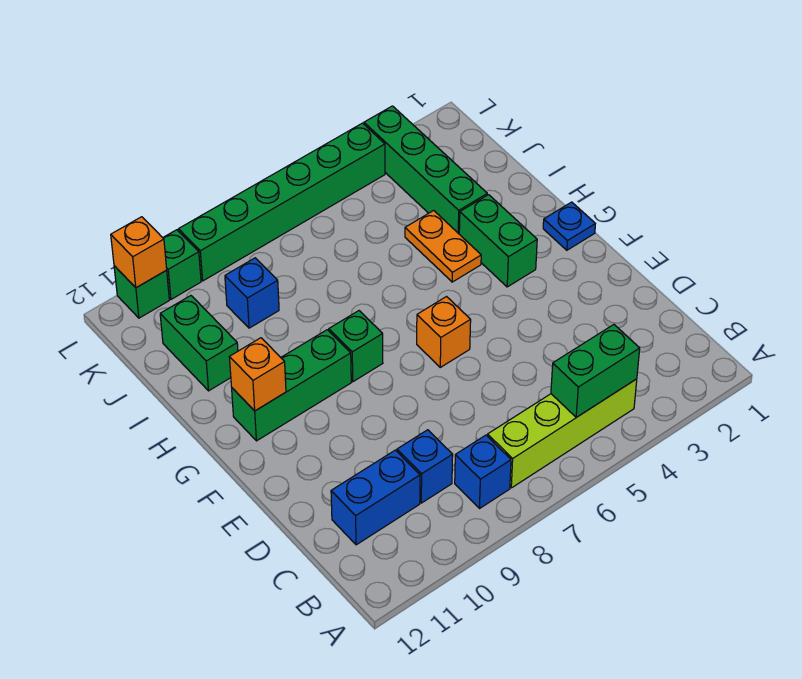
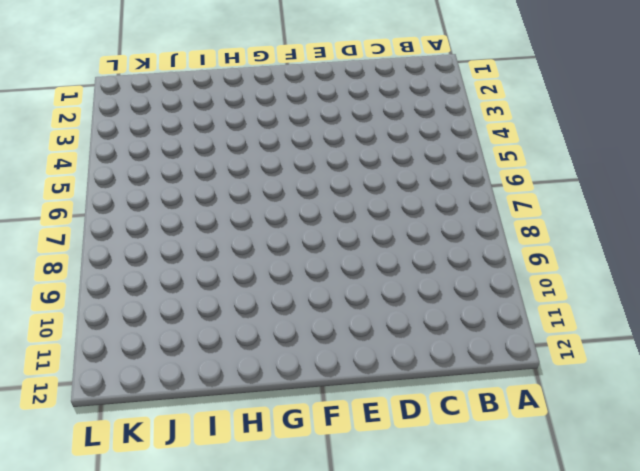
none -> lime brick B4:B7 level 1
none -> blue brick B8 level 1
none -> blue brick C9 level 1

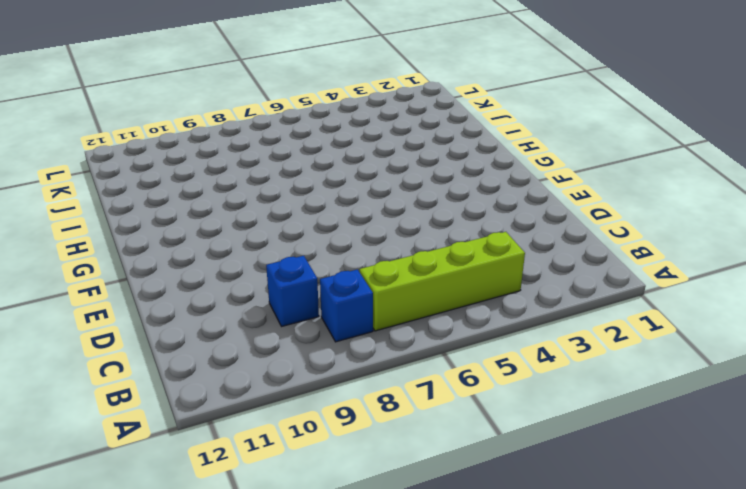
none -> blue brick C10:C11 level 1
none -> orange brick F6 level 1
none -> blue plate G1 level 1

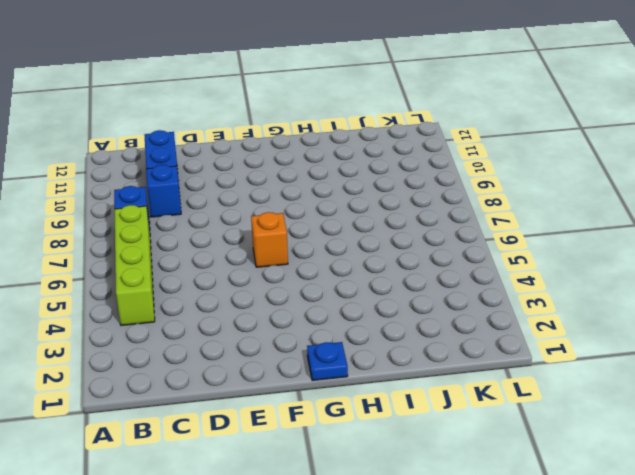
none -> green brick G3:H3 level 1
none -> green brick G8 level 1
none -> green brick G9:G11 level 1

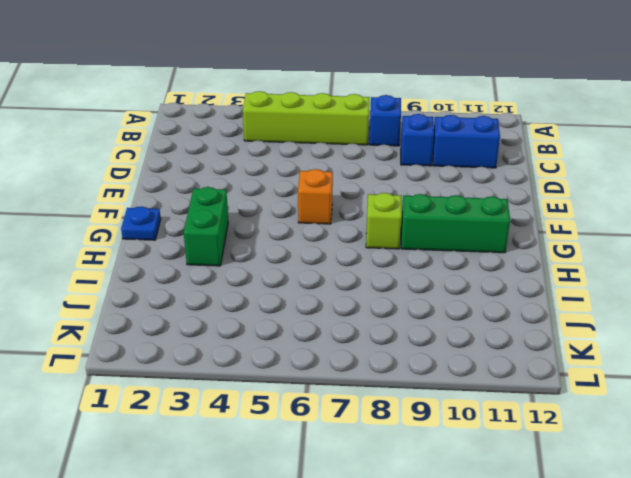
lime brick G8 level 1 -> green brick G8 level 1
none -> orange plate H4:I4 level 1
none -> green brick I3:L3 level 1
none -> green brick I11:J11 level 1

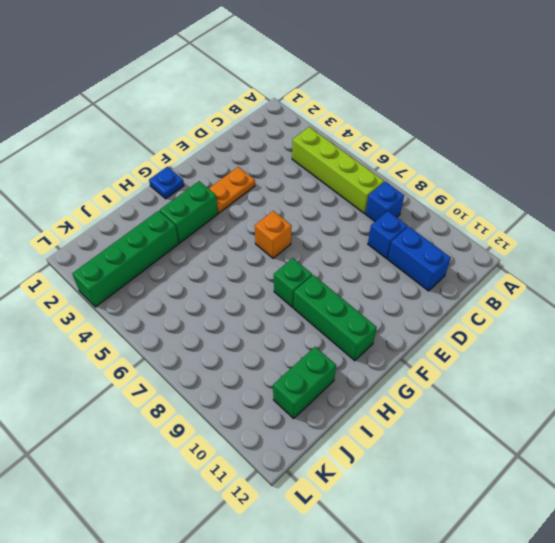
orange plate E3:F3 level 1 -> orange plate H4:I4 level 1
none -> blue brick J9 level 1
none -> green brick L4:L9 level 1
none -> green brick L10 level 1

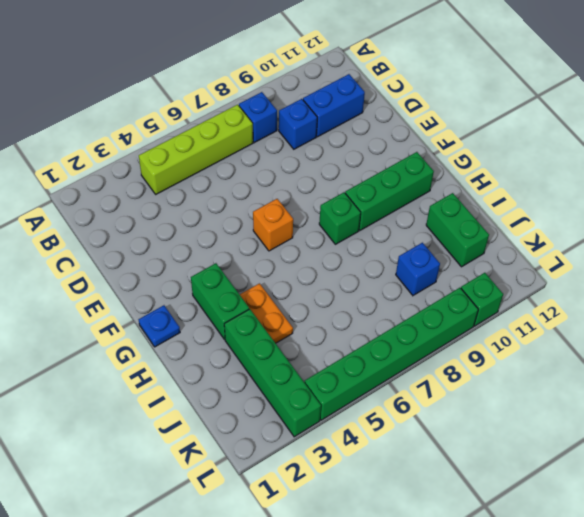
none -> green brick L11 level 1
none -> green brick B4:B5 level 2
none -> orange brick G11 level 2

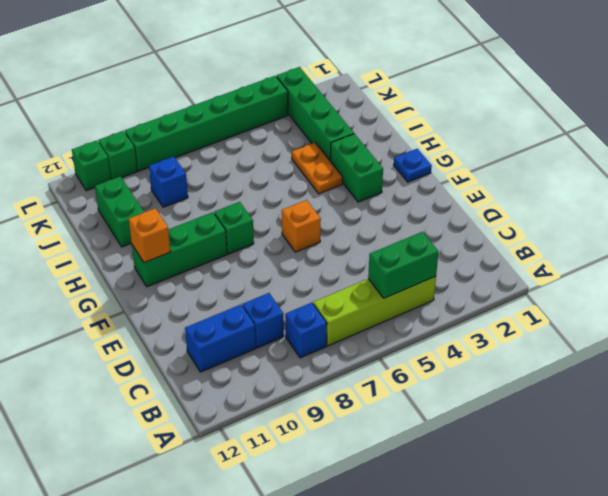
none -> orange brick L11 level 2

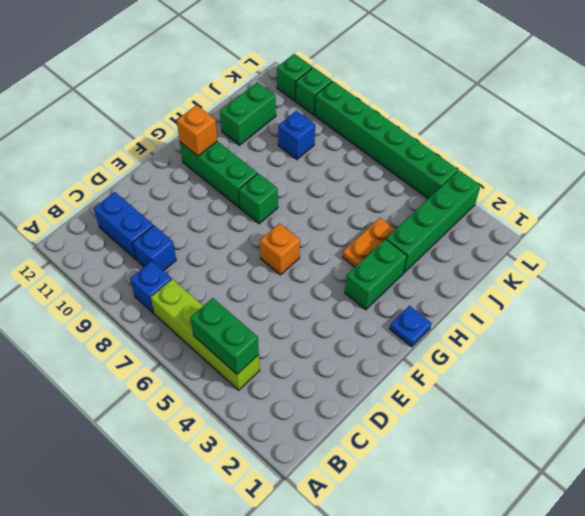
none -> orange brick L11 level 2

